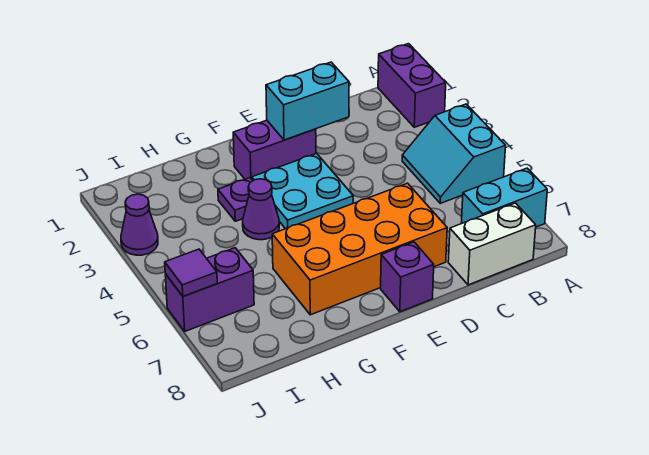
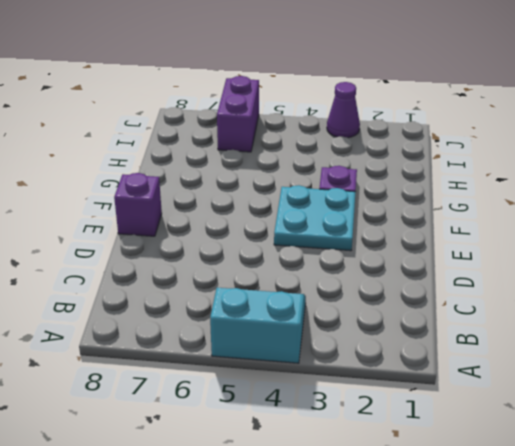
none -> purple brick A1:A2 level 1
none -> cyan brick A7:B7 level 1
none -> white brick B8:C8 level 1

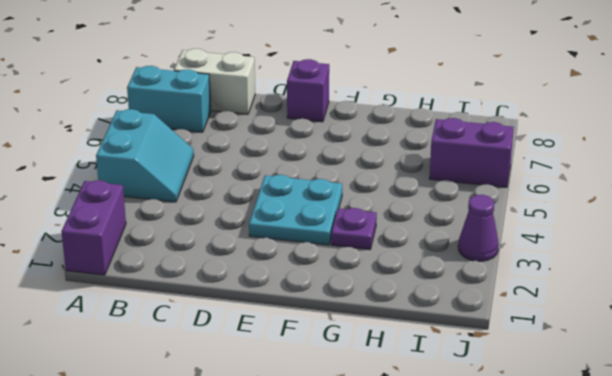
none -> orange brick D6:G7 level 1
none -> purple brick E2:F2 level 1
none -> purple cone G4 level 1

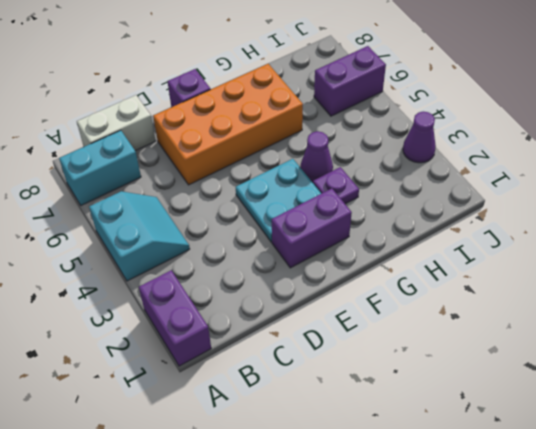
none -> cyan brick D2:E2 level 2
none -> purple tile J6 level 2

